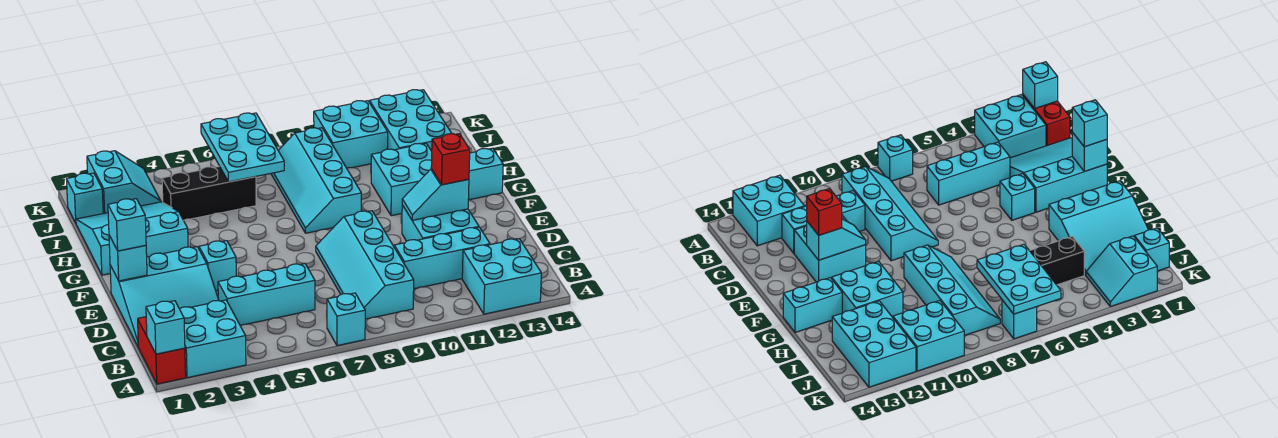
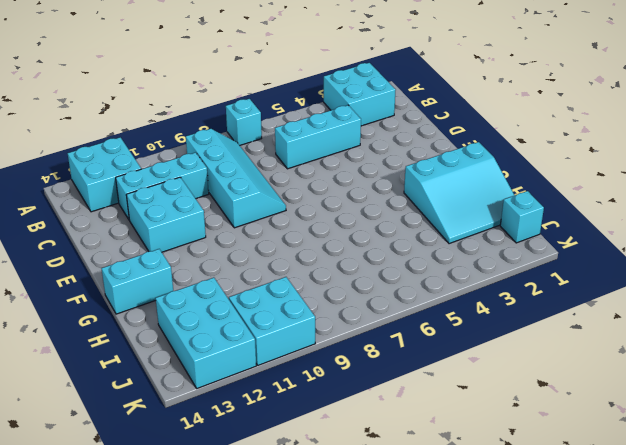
none -> red brick A1:B1 level 1
none -> cyan slope C1:E3 level 1 top E
none -> cyan brick E4 level 1

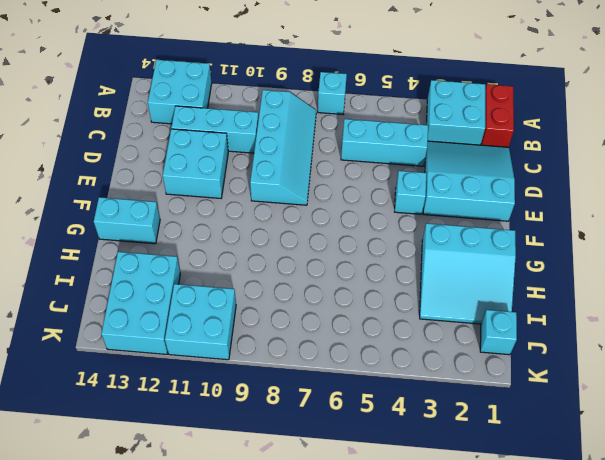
none -> cyan slope G8:J9 level 1 top 9
none -> cyan brick G11:H12 level 1
none -> black brick I4:I6 level 1

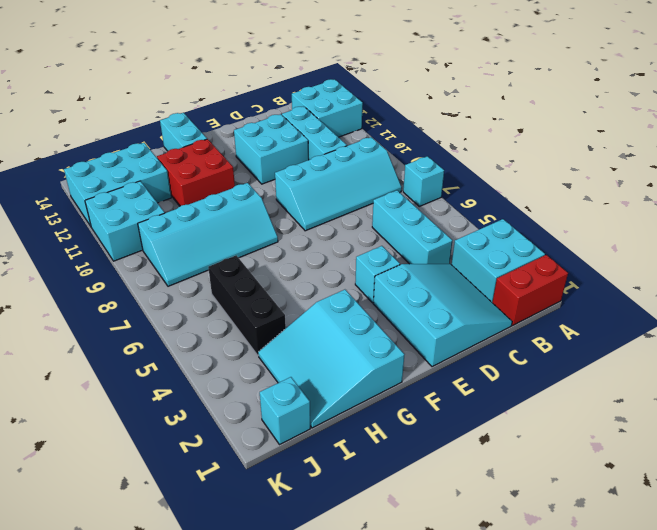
red brick G11:H12 level 1 -> cyan brick G11:H12 level 1
none -> cyan slope J2:K3 level 1 top 2
none -> cyan brick K7 level 1
none -> cyan brick A1 level 2

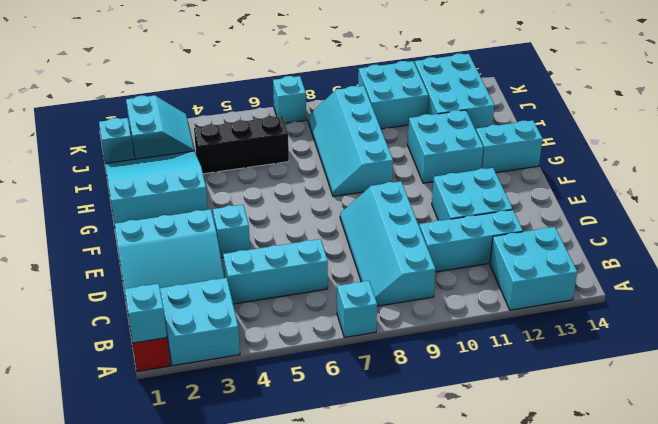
none -> cyan brick E1 level 2
none -> cyan slope E11:E12 level 2 top 12
none -> cyan plate I6:K7 level 2

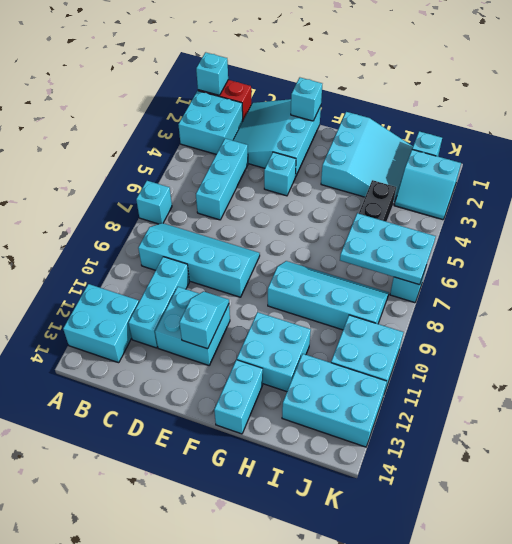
none -> cyan brick E1 level 3
none -> red brick E12 level 3

